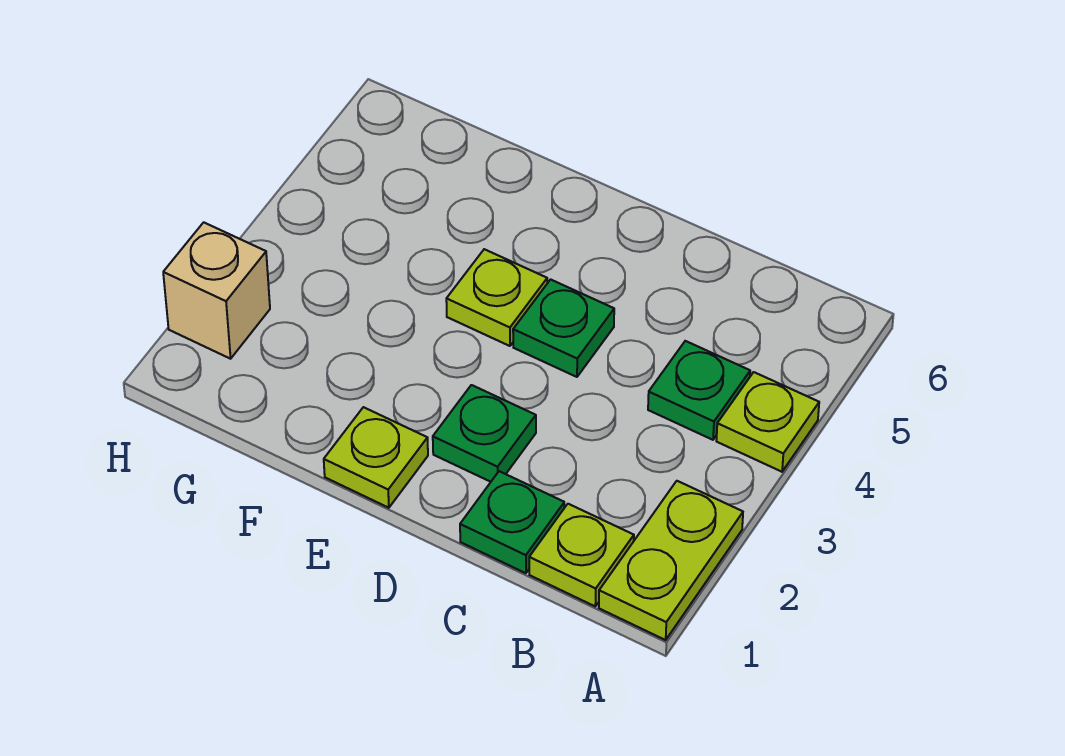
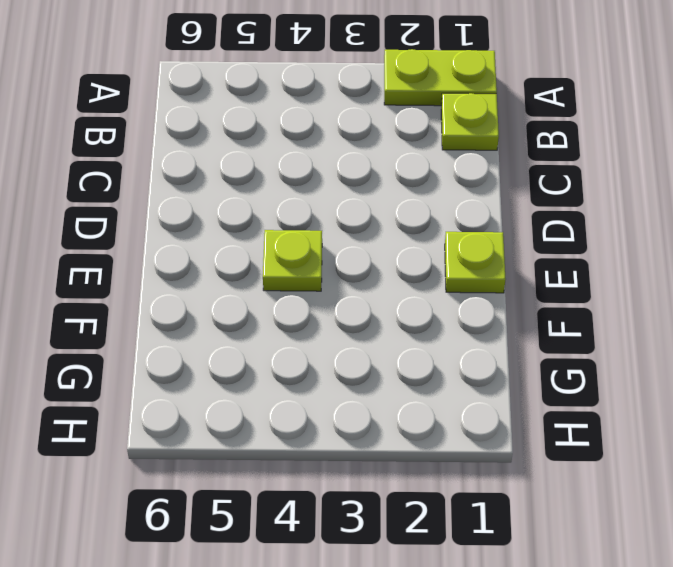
none -> lime plate A4 level 1
none -> green plate B4 level 1

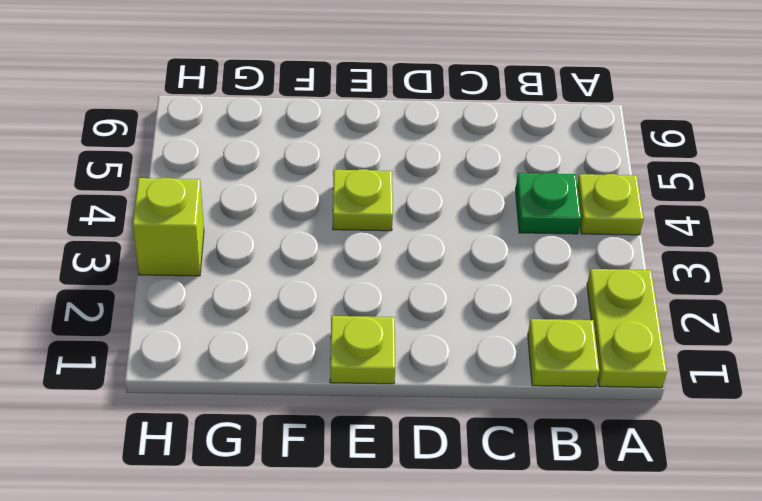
lime brick H3 level 1 -> none
none -> green plate C1 level 1
none -> green plate D2 level 1

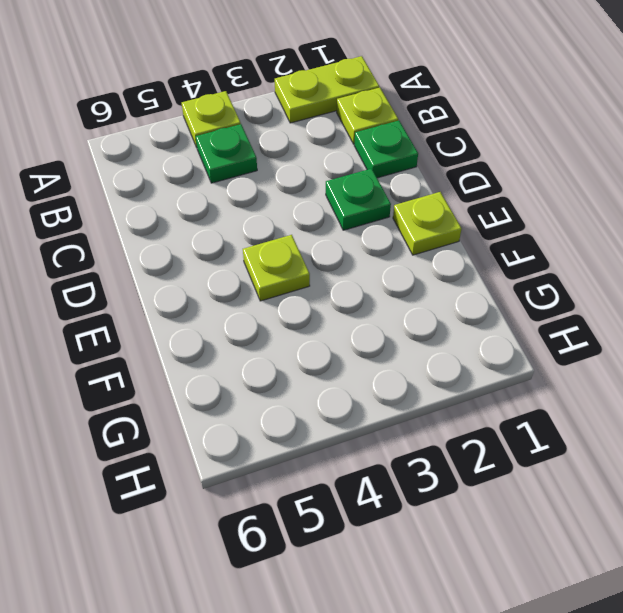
none -> green plate D4 level 1
none -> tan brick H2 level 1

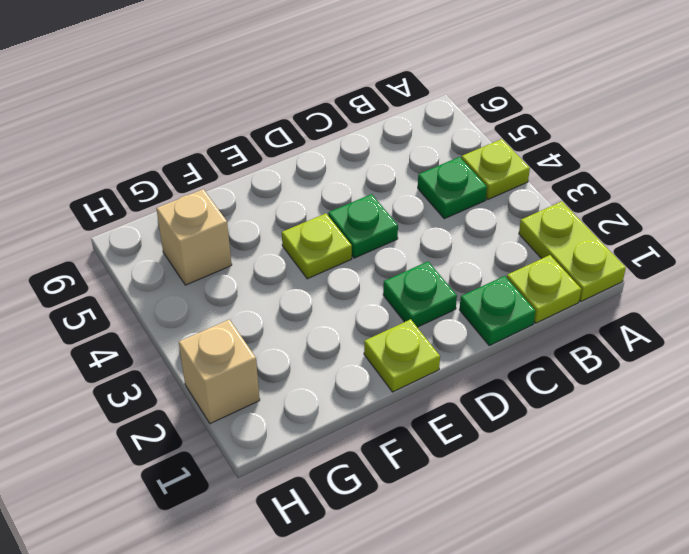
tan brick G5 level 1 -> none

